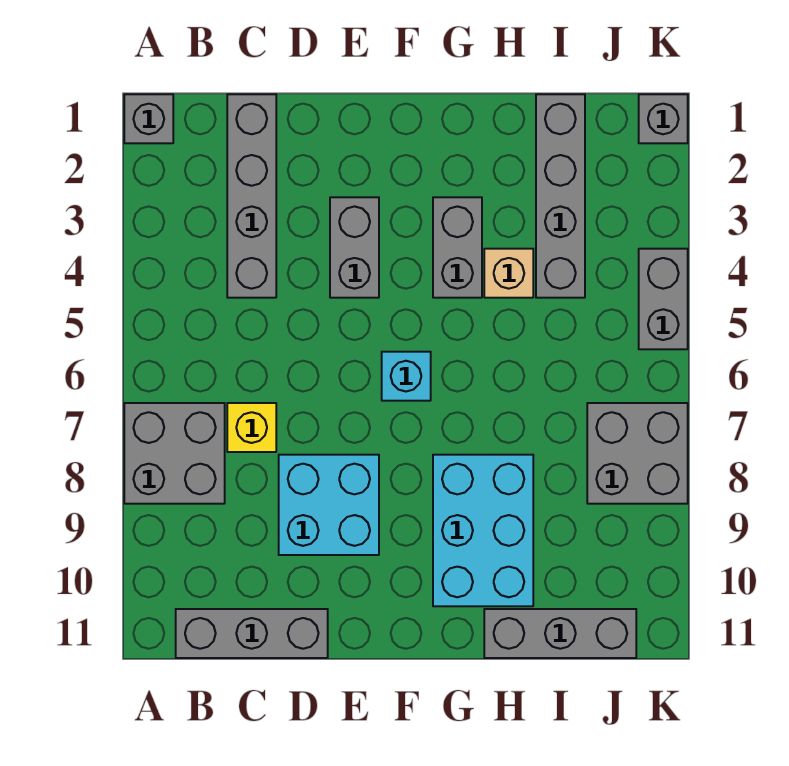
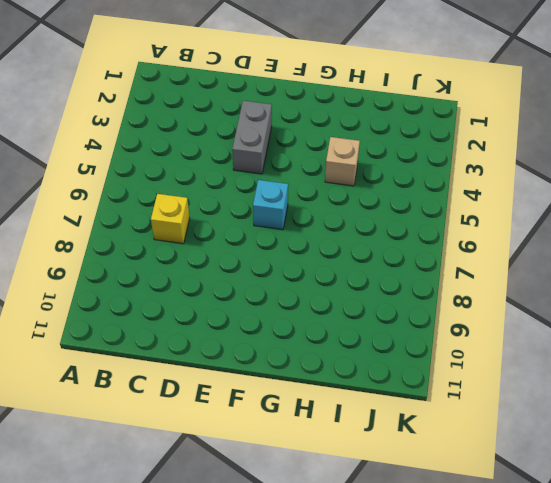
none -> grey brick A1 level 1
none -> grey brick A7:B8 level 1
none -> grey brick B11:D11 level 1

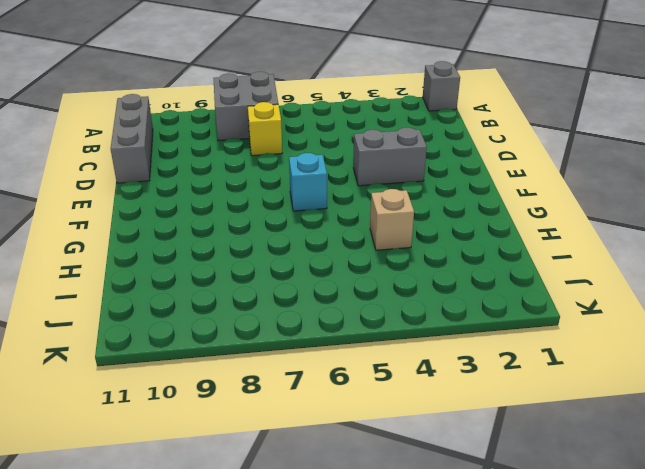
none -> grey brick C1:C4 level 1
none -> cyan brick D8:E9 level 1
none -> grey brick G3:G4 level 1

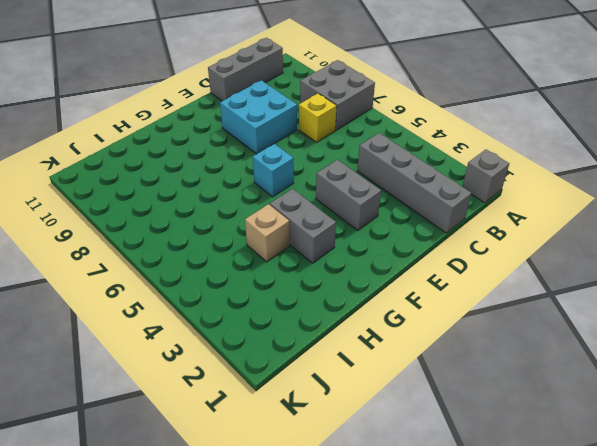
none -> cyan brick G8:H10 level 1
none -> grey brick H11:J11 level 1
none -> grey brick I1:I4 level 1

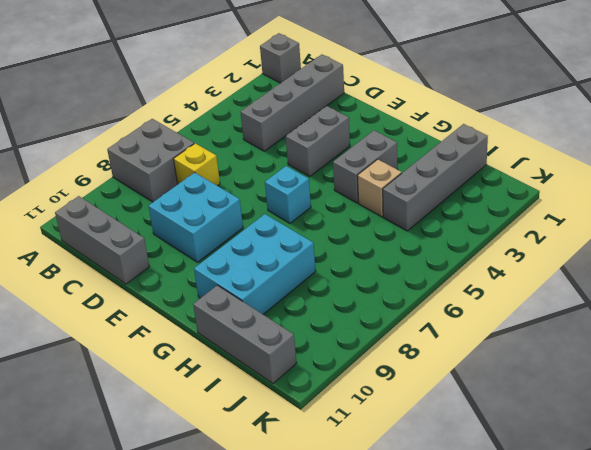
none -> grey brick J7:K8 level 1
none -> grey brick K1 level 1
none -> grey brick K4:K5 level 1

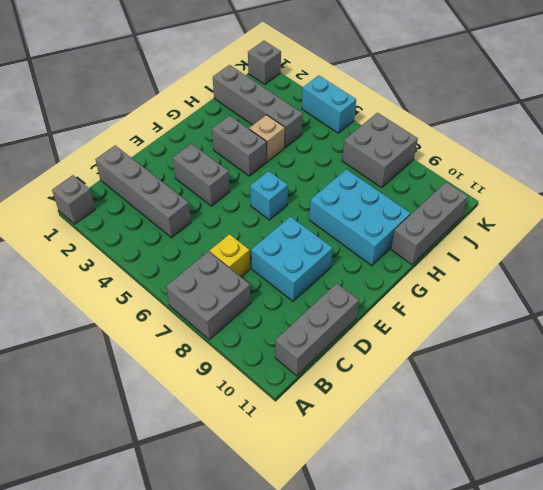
cyan brick K4:K5 level 1 -> grey brick K4:K5 level 1

